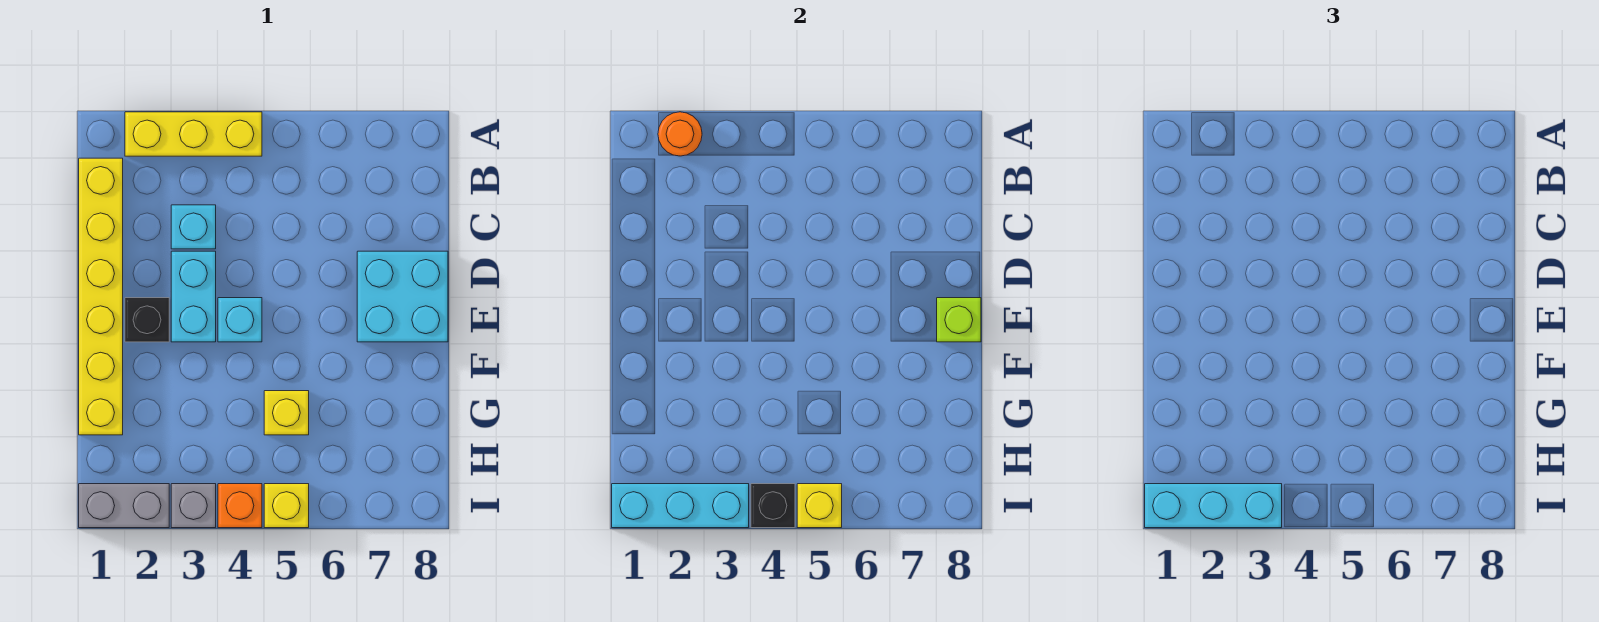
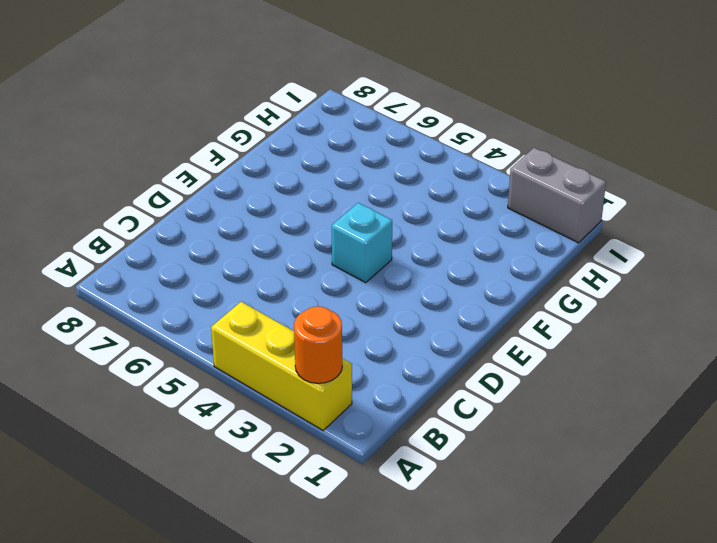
none -> yellow brick B1:G1 level 1
none -> cyan brick C3 level 1
none -> cyan brick D3:E3 level 1

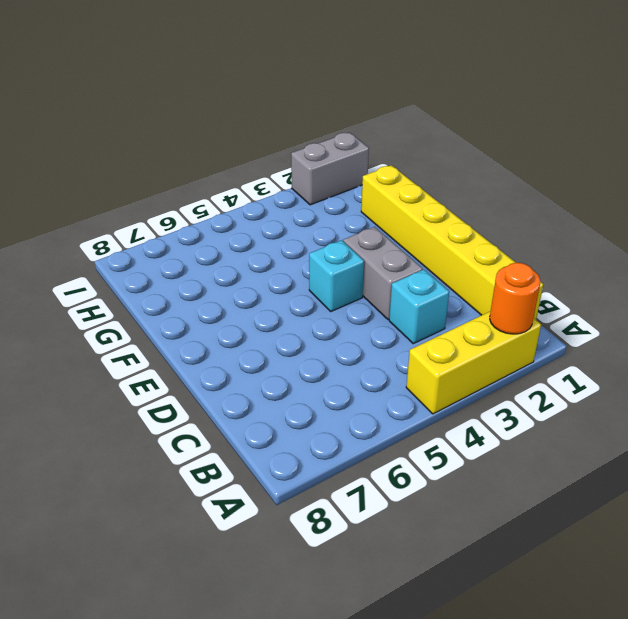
grey brick D3:E3 level 1 -> cyan brick D3:E3 level 1
none -> cyan brick D7:E8 level 1
none -> black brick E2 level 1
none -> yellow brick G5 level 1

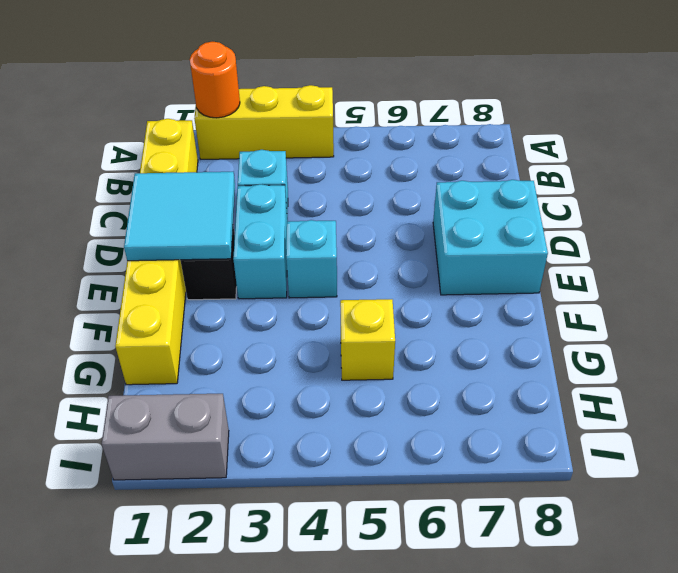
cyan tile D1:E2 level 2 -> none
none -> grey brick I3 level 1
none -> orange brick I4 level 1
none -> yellow brick I5 level 1

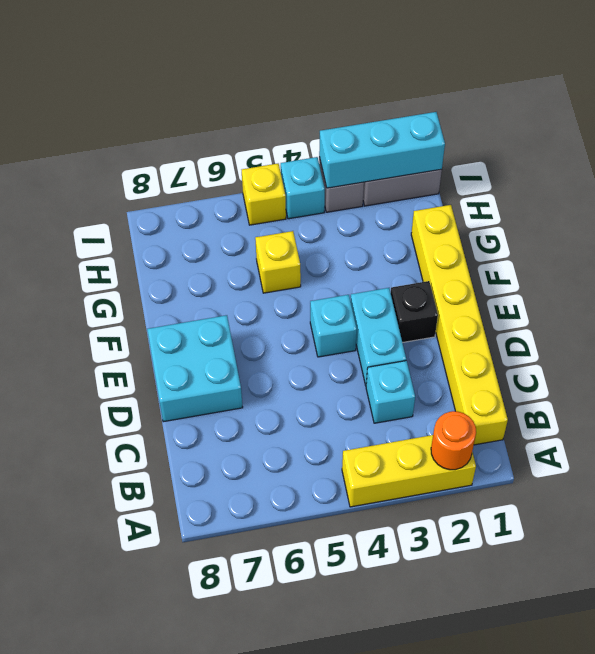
cyan brick I4 level 1 -> orange brick I4 level 1
none -> lime brick E8 level 2
none -> black brick I4 level 2
none -> yellow brick I5 level 2

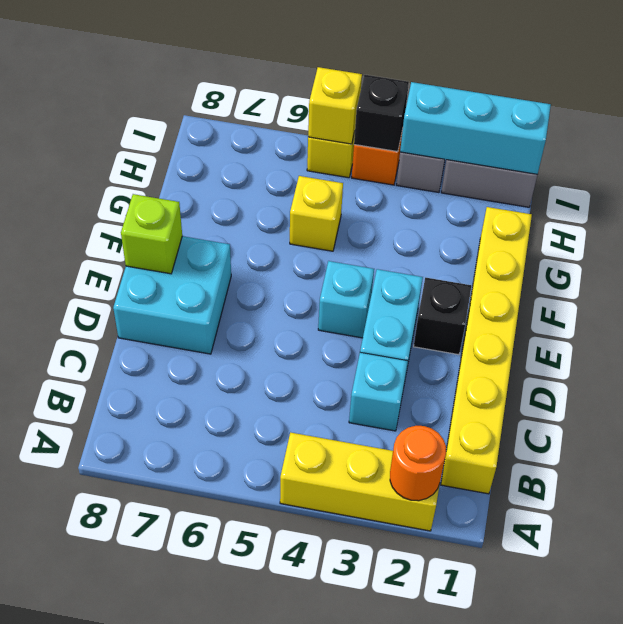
none -> cyan brick I1:I3 level 3

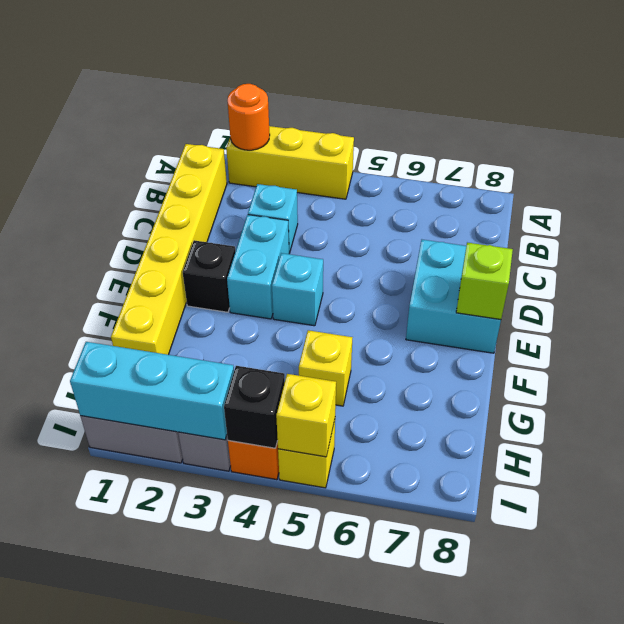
none -> cyan brick I1:I3 level 3

